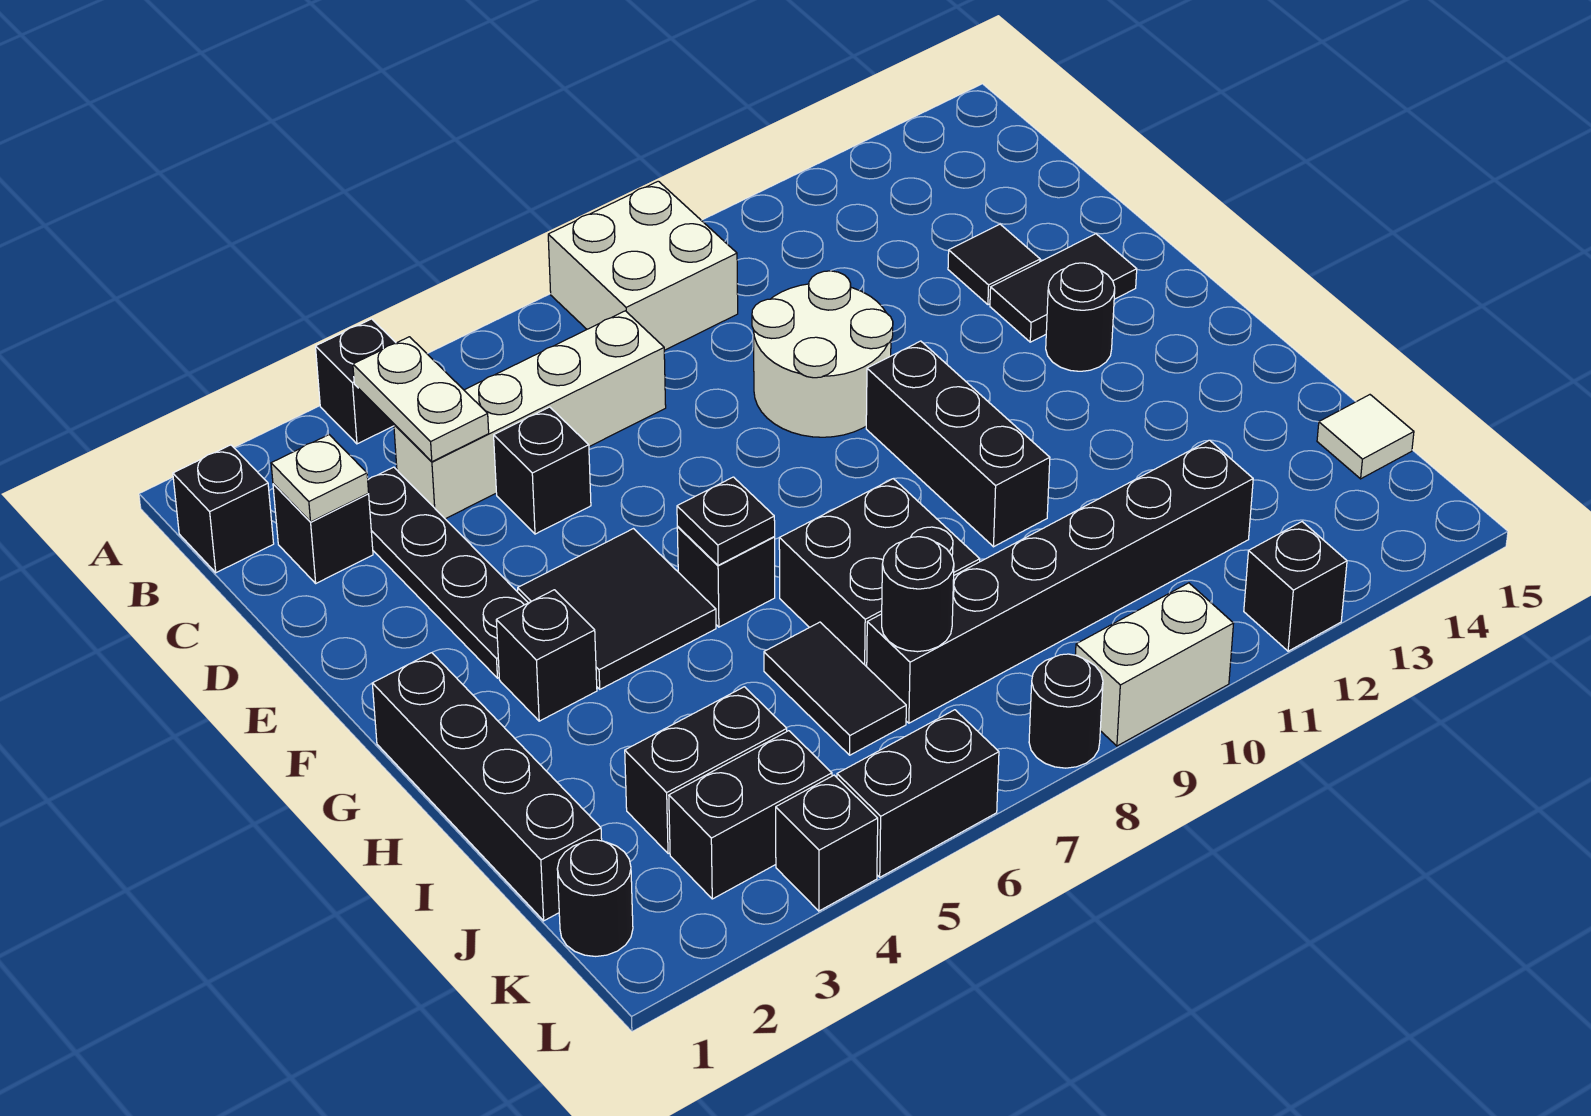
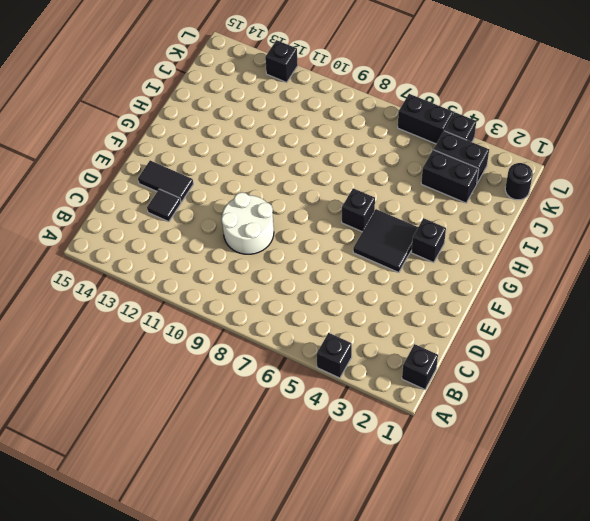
none -> white brick A8:B9 level 1
none -> black brick C2 level 1
none -> black plate C3:F3 level 1
none -> white brick C4:C7 level 1

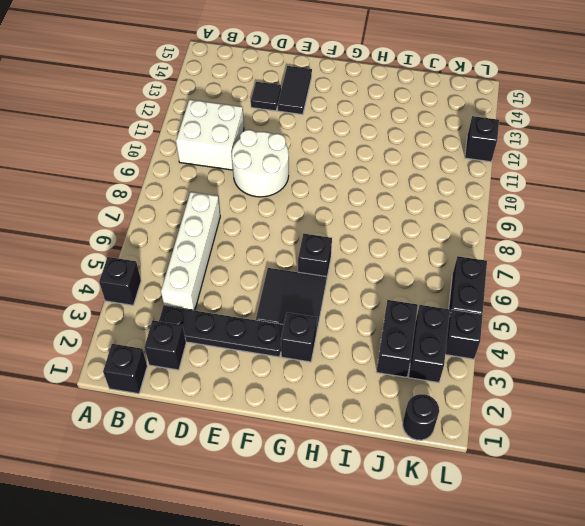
white brick B10:C11 level 1 -> white brick A8:B9 level 1
none -> black brick D5 level 1
none -> black brick F10:H10 level 1
none -> black round brick F13 level 1
none -> black brick G1:J1 level 1

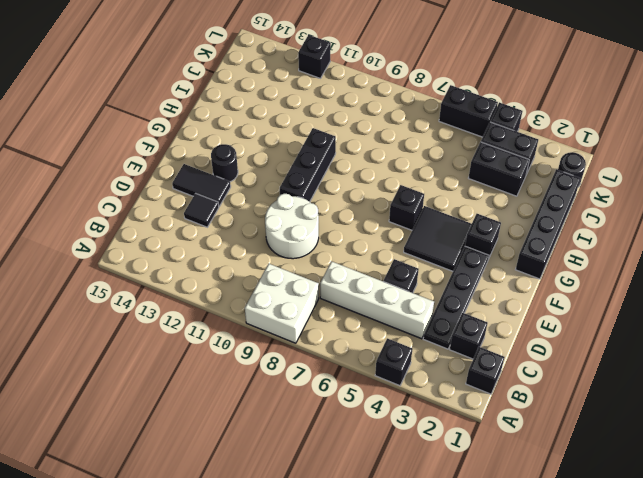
none -> black brick H7:I8 level 1
none -> black tile I6:J6 level 1
none -> black brick J7:J12 level 1
none -> white tile J15 level 1

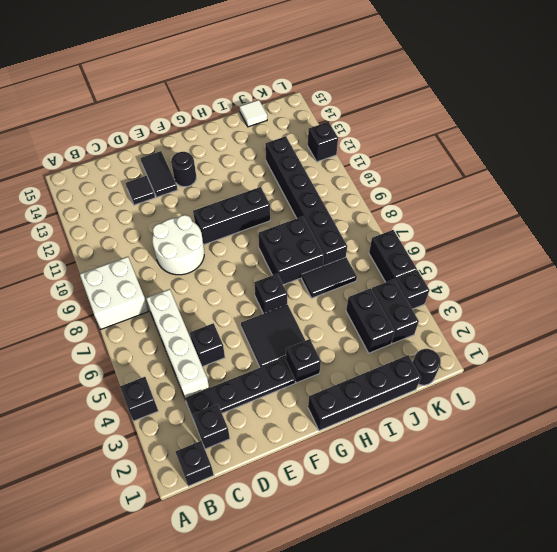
none -> black round brick L8 level 1
none -> white brick L9:L10 level 1
none -> white plate B4:C4 level 2
none -> white plate C2 level 2

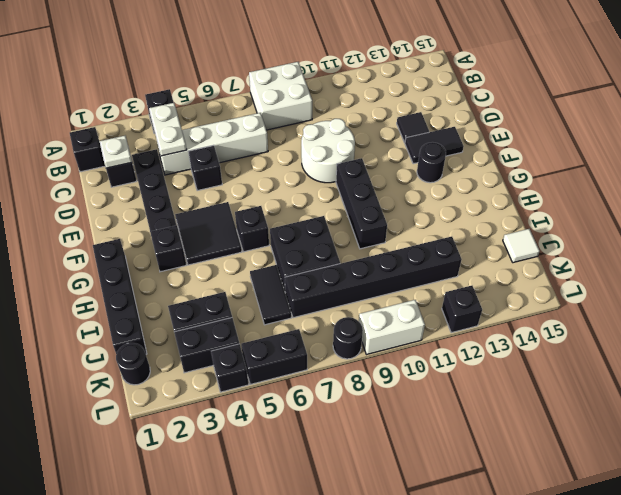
none -> black plate G6 level 2
none -> black round brick J7 level 2

